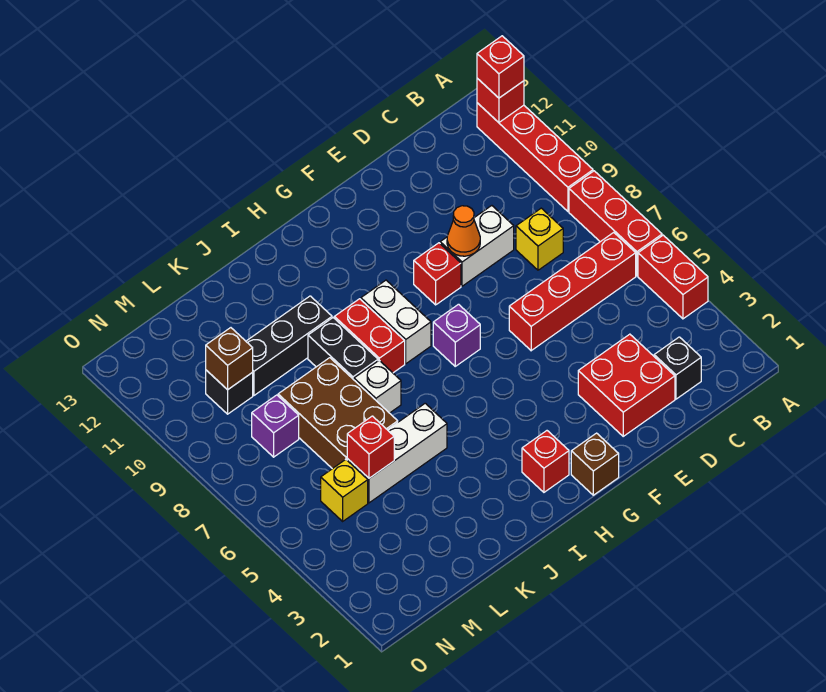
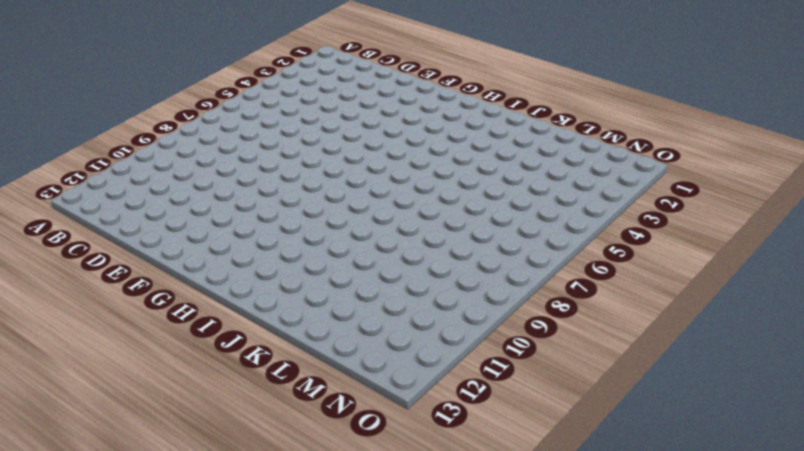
none -> red brick A4:A5 level 1
none -> red brick A6:A8 level 1
none -> red brick A9:A12 level 1

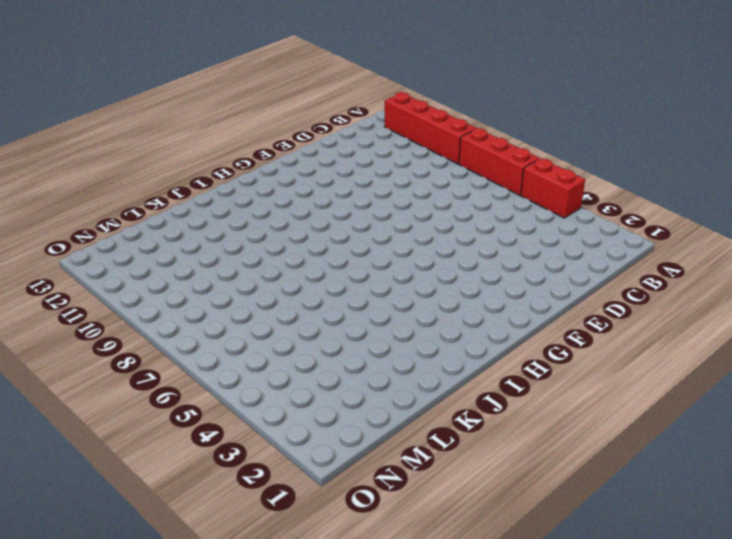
none -> red brick B6:E6 level 1
none -> black brick C2 level 1
none -> yellow brick C8 level 1

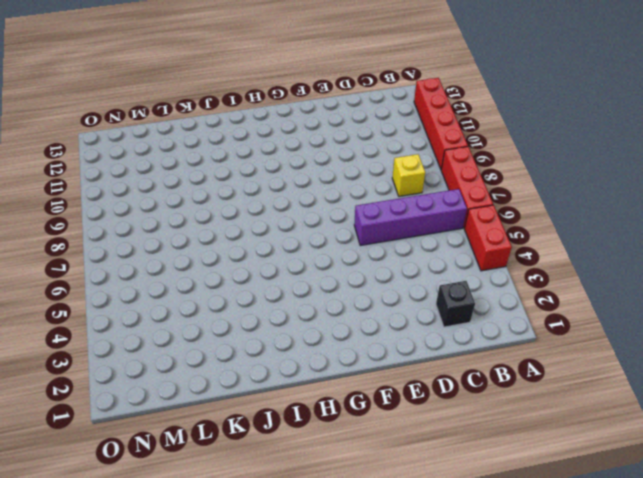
purple brick B6:E6 level 1 -> red brick B6:E6 level 1
none -> red brick D2:E3 level 1
none -> white brick D9:E9 level 1
none -> red brick F9 level 1

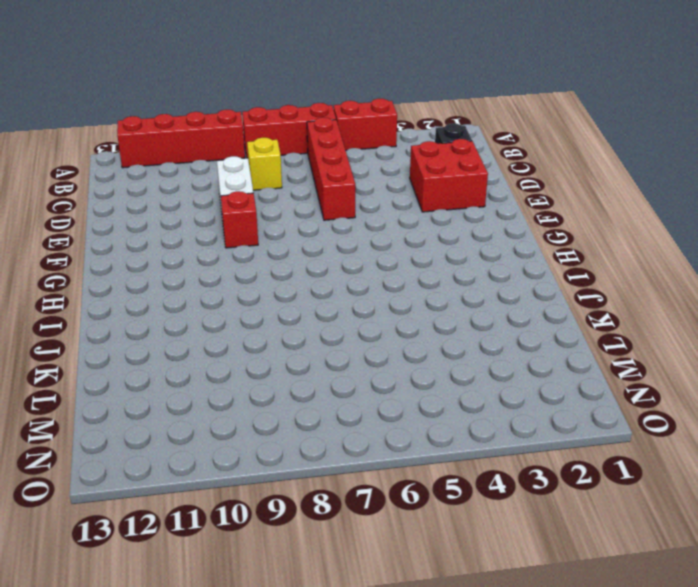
none -> brown brick G1 level 1
none -> purple brick G7 level 1
none -> red brick H2 level 1

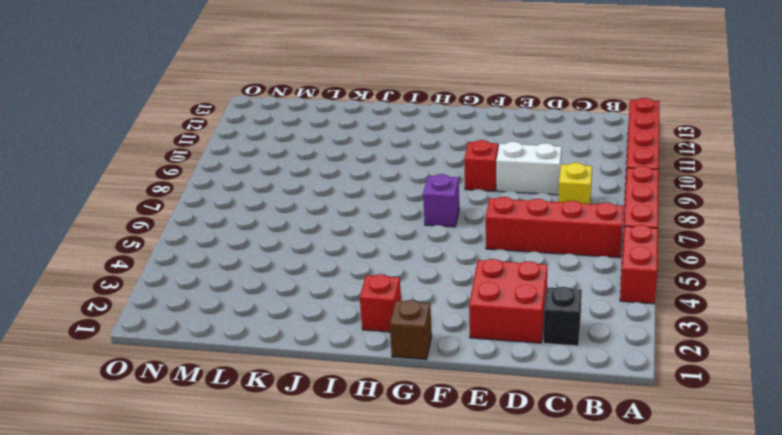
none -> white brick H8:H9 level 1
none -> red brick I8:I9 level 1
none -> white brick J5:L5 level 1

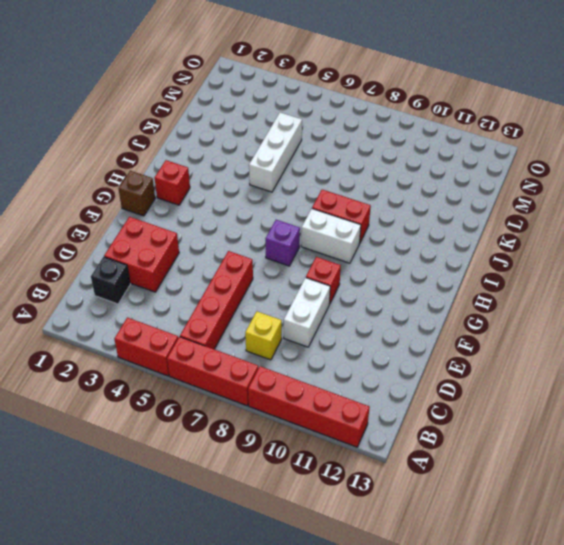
none -> white brick J7 level 1
none -> black brick J8:J9 level 1
none -> black brick J10:L10 level 1

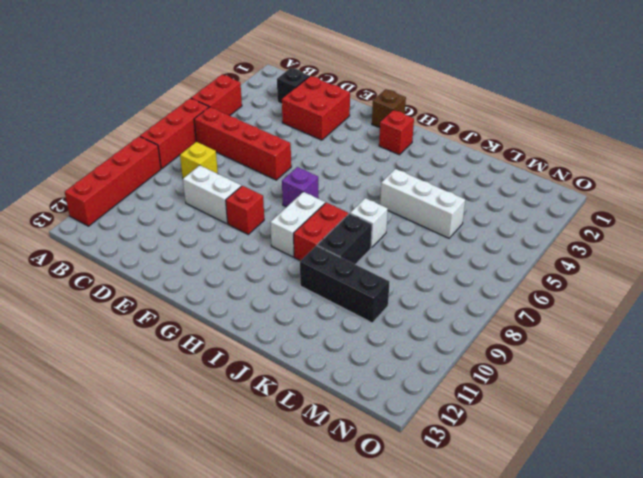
none -> brown brick K6:L8 level 1
none -> yellow brick M5 level 1
none -> purple brick M8 level 1

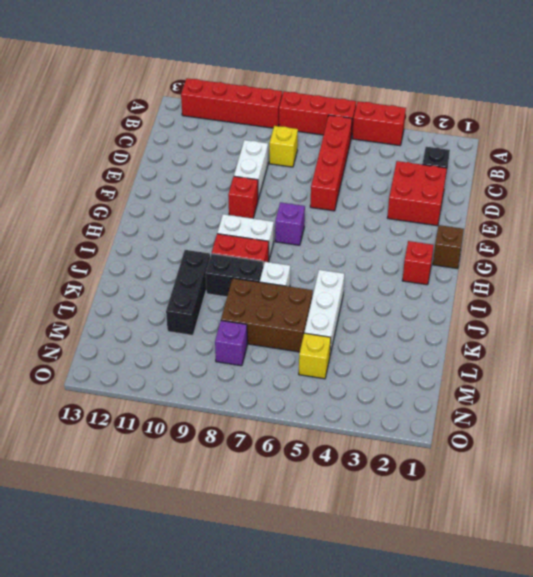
none -> black brick M10 level 1
none -> red brick A12 level 2
none -> orange cone E9 level 2

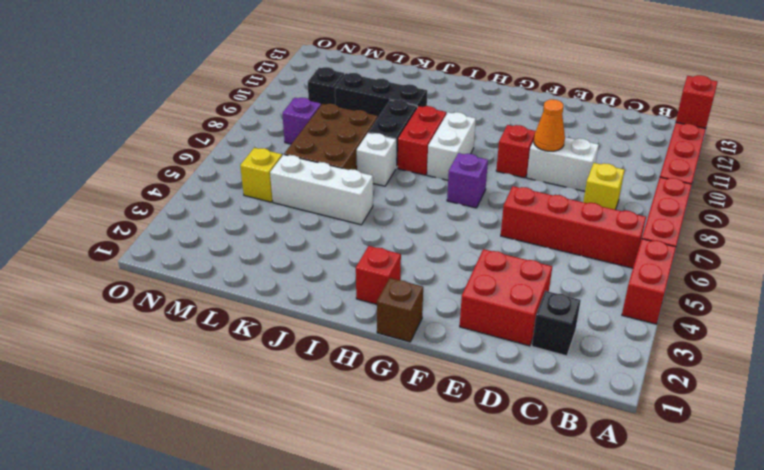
none -> red brick L5 level 2
none -> brown brick M10 level 2
none -> red brick A12 level 3

